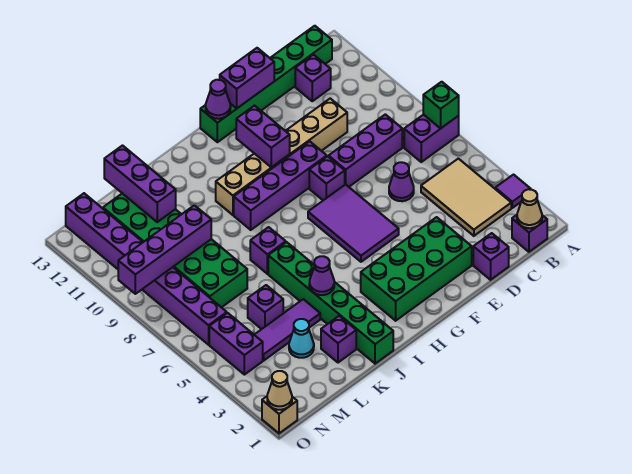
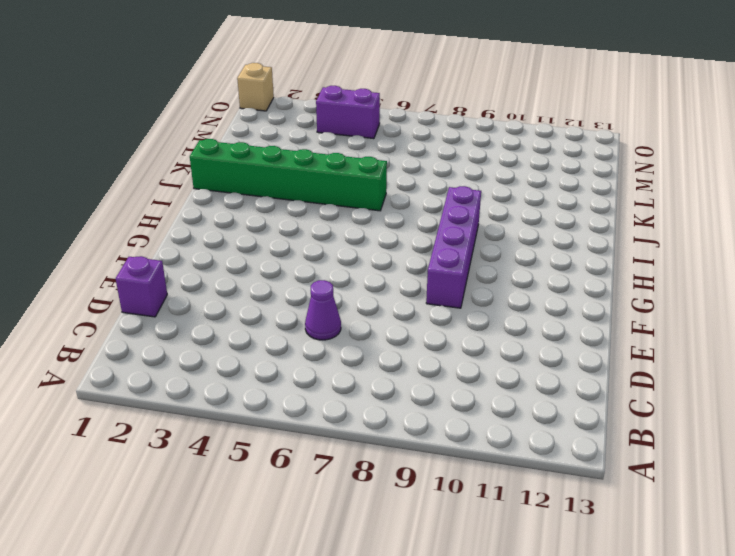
none -> purple tile A3 level 1
none -> purple brick A7:B7 level 1
none -> purple brick B1 level 1
none -> tan tile B3:C5 level 1

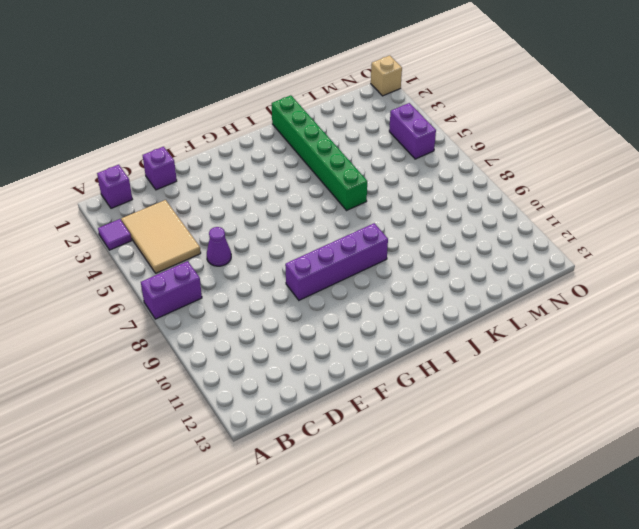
none -> green brick B13:G13 level 1
none -> purple brick C8:E8 level 1
none -> purple brick C12 level 1
none -> tan brick D10:I10 level 1

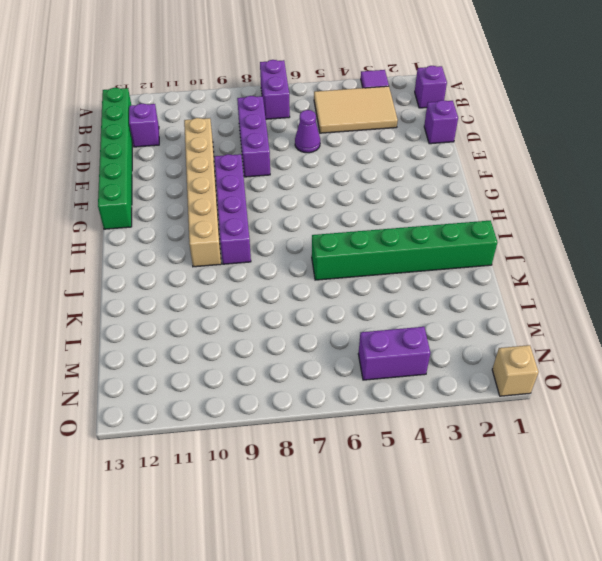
none -> green brick E2:H3 level 1
none -> purple tile F5:G7 level 1
none -> purple brick F8 level 1
none -> purple brick J7 level 1

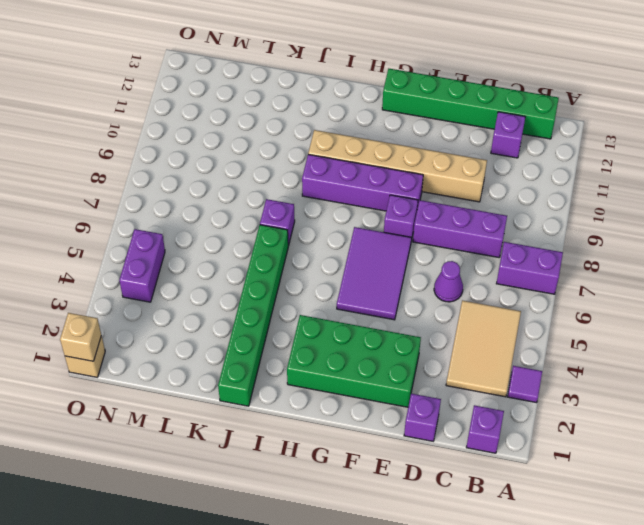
tan brick O1 level 2 -> tan cone O1 level 2
none -> purple brick K2 level 1
none -> purple tile K4:M4 level 1
none -> cyan cone L3 level 1
none -> purple brick L5 level 1

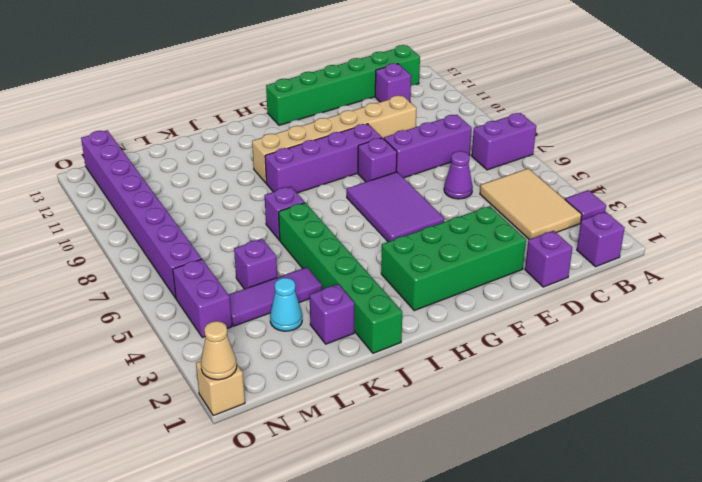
none -> green brick L7:M12 level 1
none -> green brick A7 level 2
none -> tan cone B1 level 2
none -> purple brick E13:F13 level 2

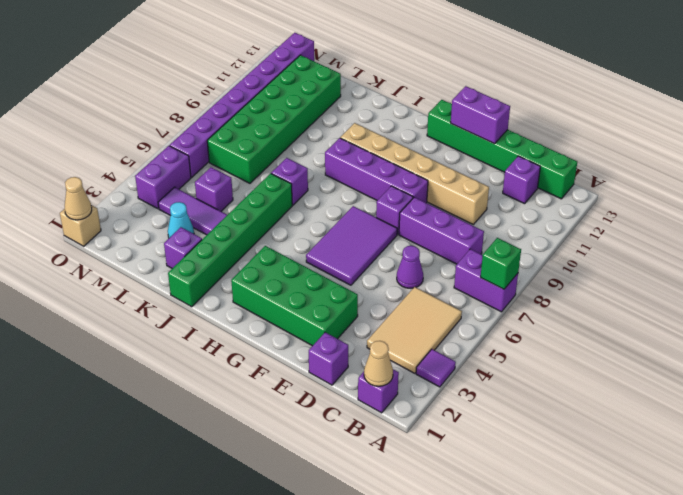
none -> purple brick G10:G11 level 2
none -> purple cone G13 level 2
none -> purple cone J4 level 2
none -> purple brick L9:O9 level 2

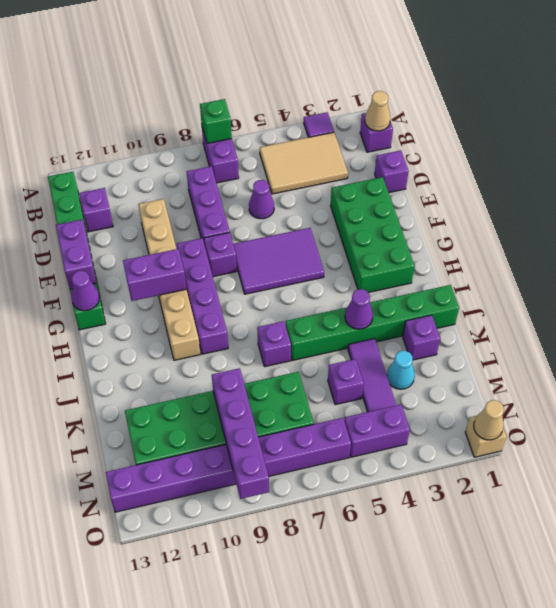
none -> purple brick L11:L13 level 2

